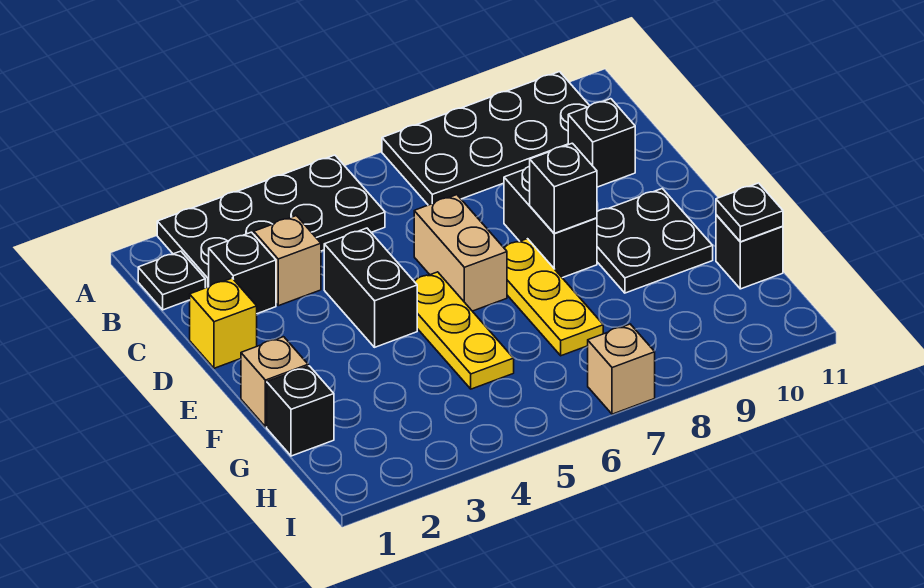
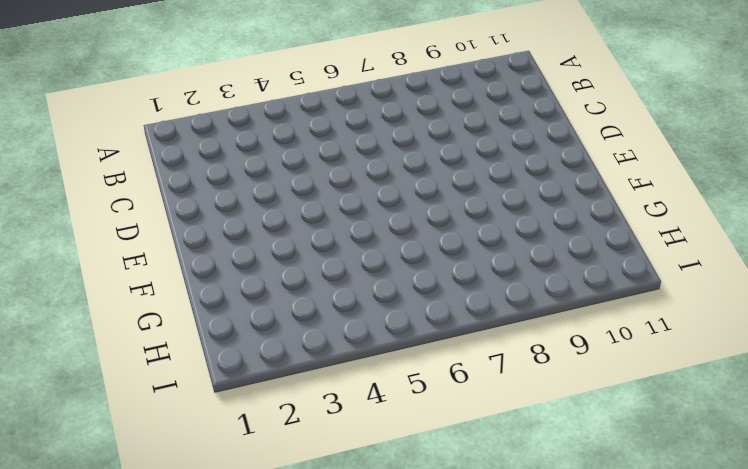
none -> black plate A2:B5 level 1
none -> black plate A7:B10 level 1
none -> black plate B1 level 1

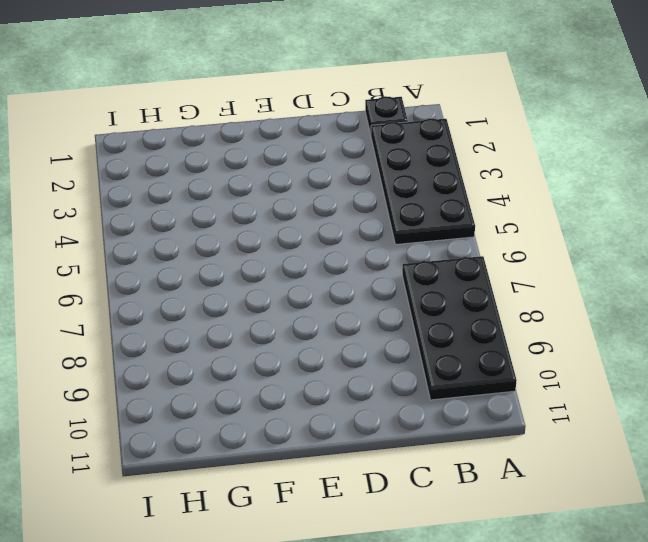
none -> black brick C2 level 1
none -> tan brick C3 level 1
none -> black brick C10 level 1

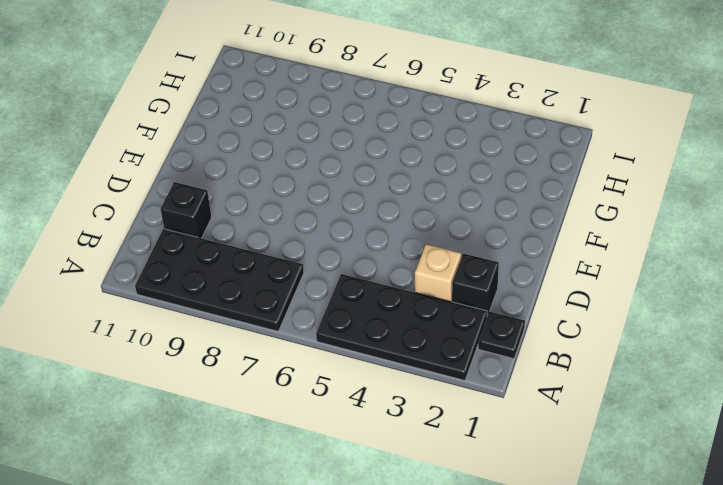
none -> yellow brick D1 level 1
none -> black brick D4:E4 level 1
none -> tan brick D6:E6 level 1

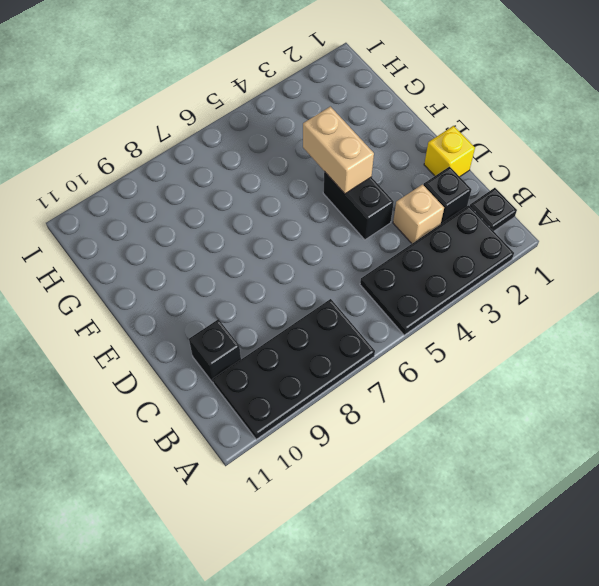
tan brick E4:F4 level 2 -> tan brick D6:E6 level 1
none -> black brick D8:E8 level 1
none -> yellow plate E5:G5 level 1
none -> yellow plate E7:G7 level 1

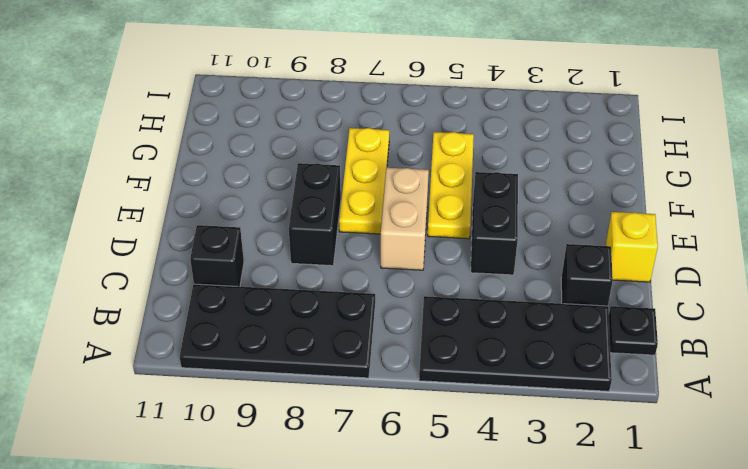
none -> tan brick C3 level 1
none -> black plate E9:F10 level 1
none -> tan brick F1 level 1

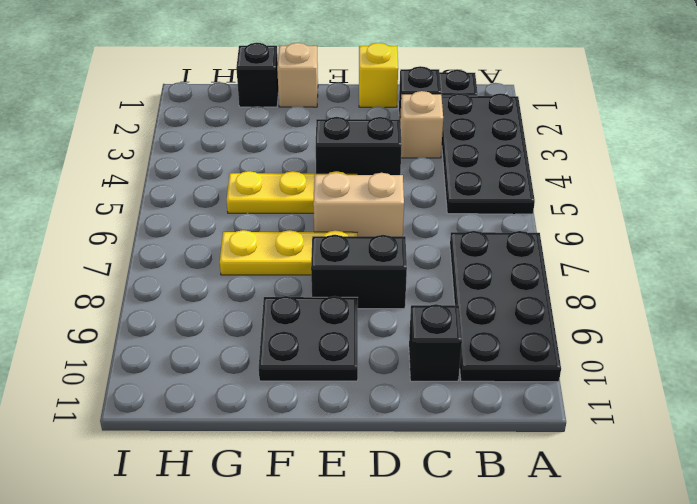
none -> black brick G11 level 1
none -> tan brick I7 level 1
none -> black brick E8 level 2

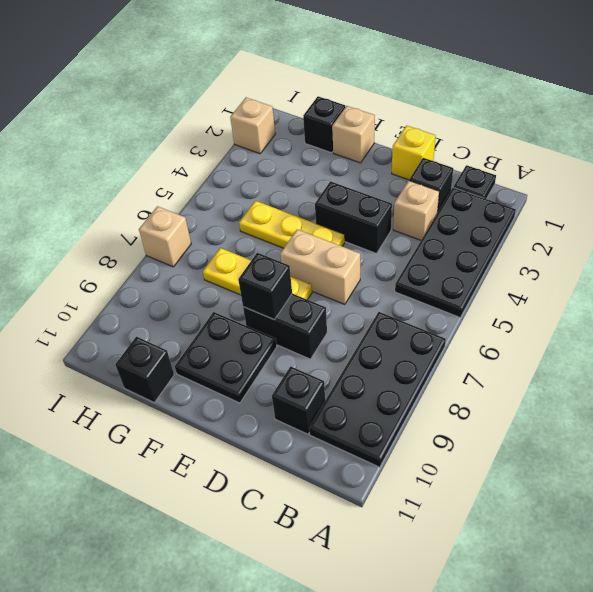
tan brick I2 level 1 -> none
none -> black plate G11 level 2

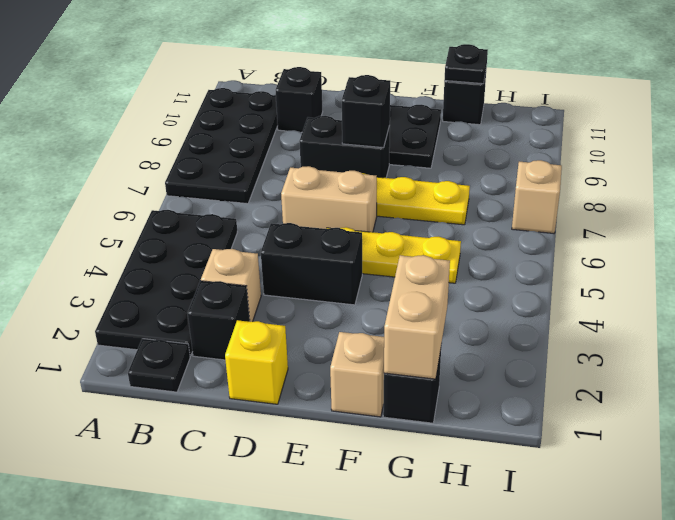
tan brick G1:G2 level 2 -> none

